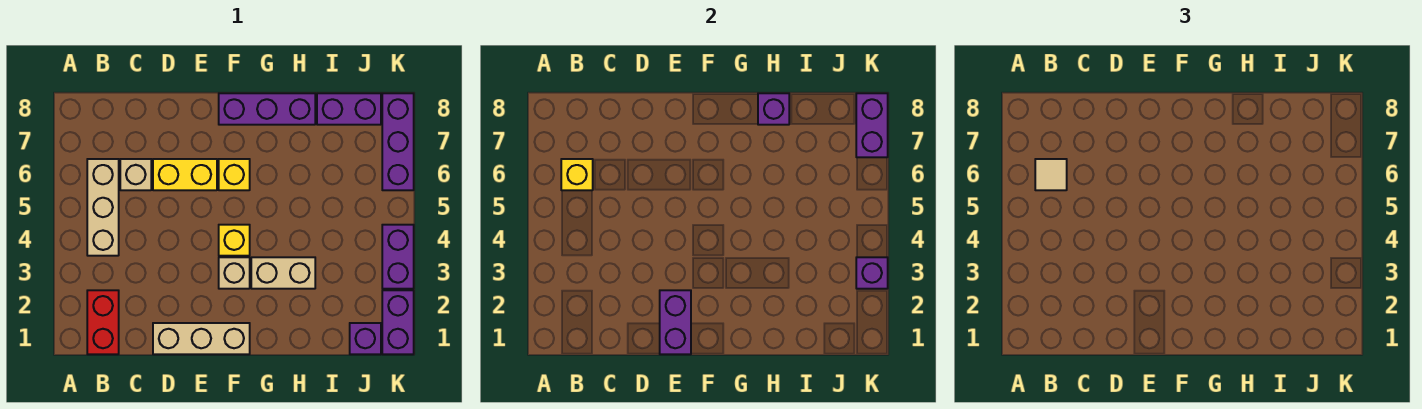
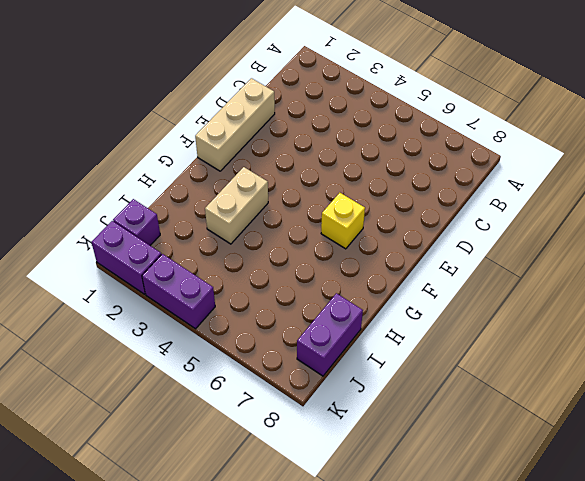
none -> red brick B1:B2 level 1
none -> tan brick B4:B6 level 1
none -> tan brick C6 level 1

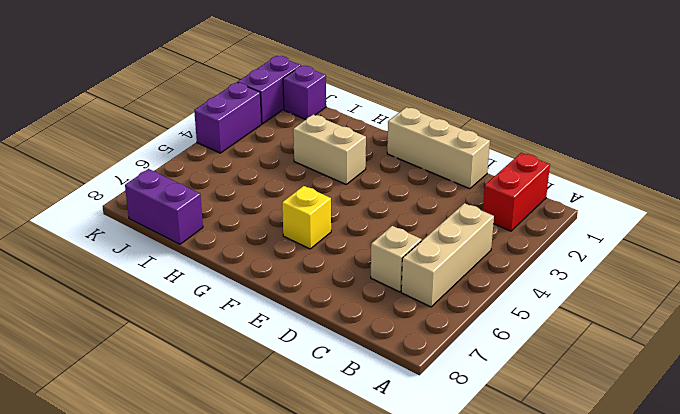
none -> yellow brick D6:E6 level 1
none -> tan brick F3 level 1
none -> yellow brick F4 level 1

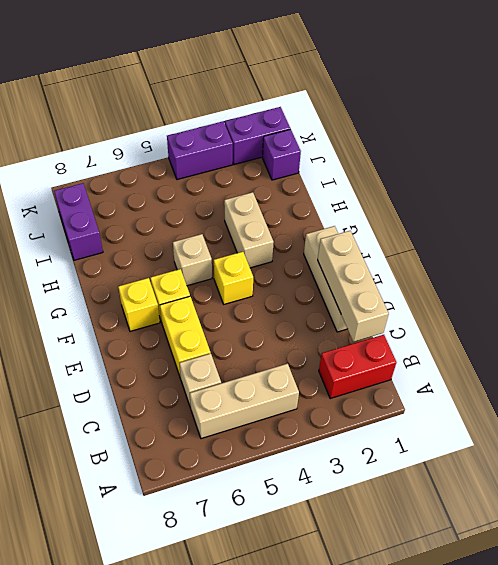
tan brick C1:E1 level 2 -> purple brick E1:E2 level 2
yellow brick F7 level 1 -> yellow brick B6 level 2
tan brick G5 level 1 -> tan brick F3 level 1
none -> purple brick F8:H8 level 1
none -> purple brick K6:K8 level 1
none -> purple brick H8 level 2

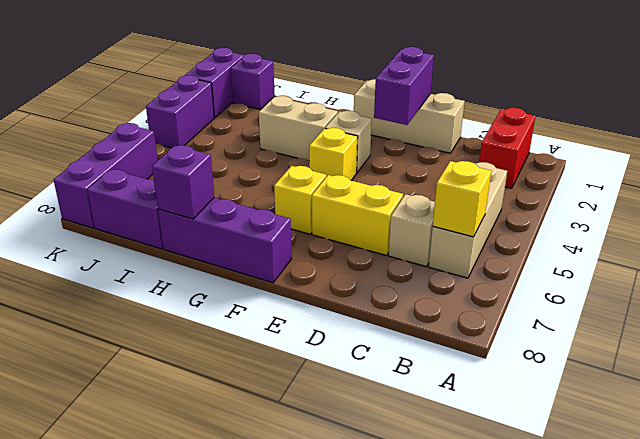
none -> purple brick K3 level 2
none -> purple brick K7:K8 level 2
none -> tan tile B6 level 3

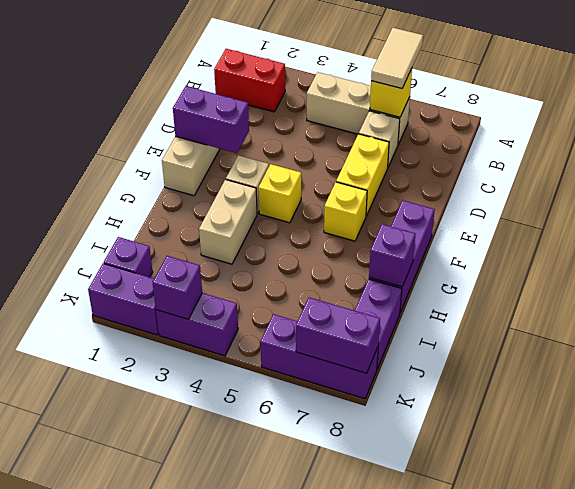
tan tile A6:B6 level 3 -> tan tile B6 level 3

